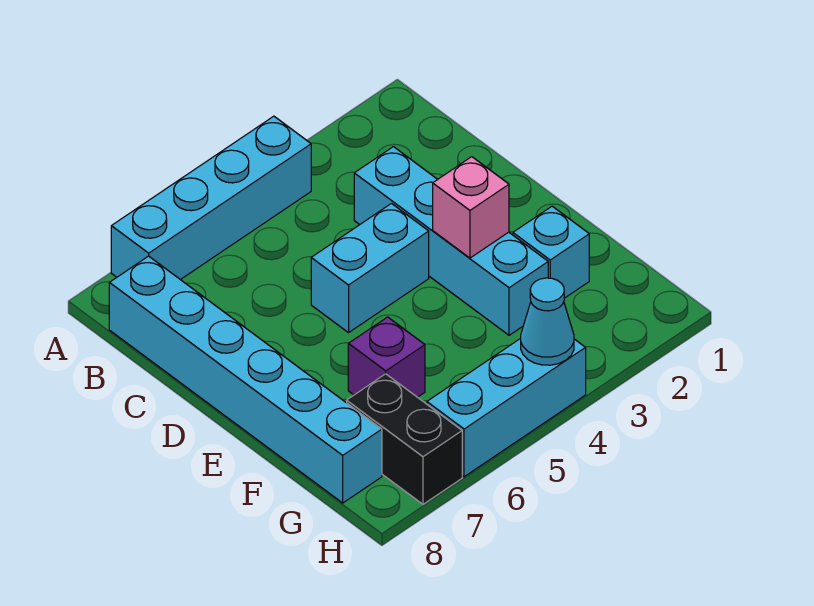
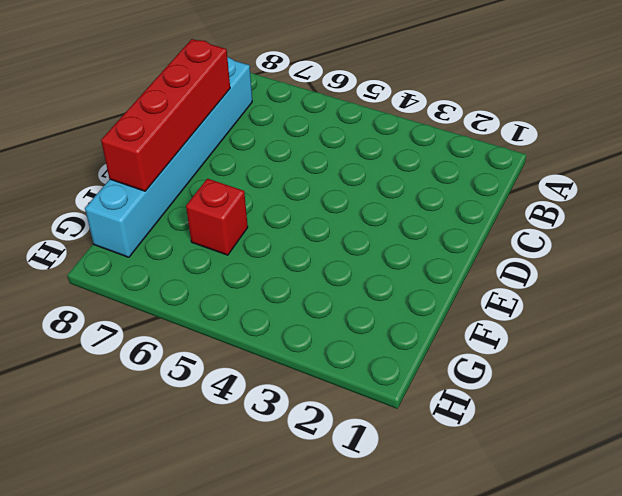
red brick C8:F8 level 2 -> none
red brick F6 level 1 -> purple brick F6 level 1
none -> cyan brick A4:A7 level 1
none -> cyan brick C3:F3 level 1

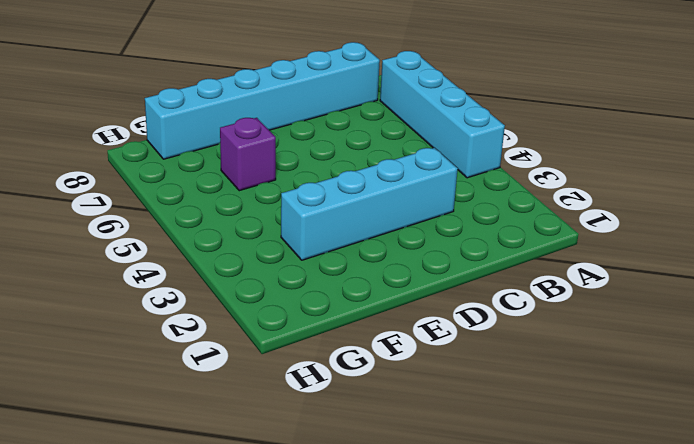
none -> cyan brick D4:D5 level 1
none -> cyan brick F2 level 1

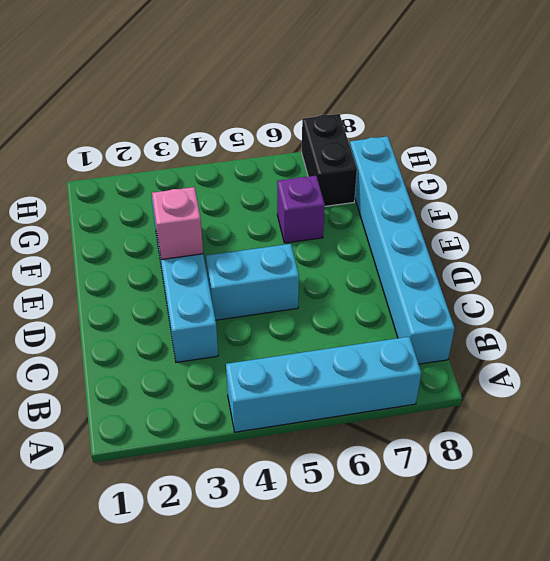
none -> cyan brick F2 level 1
none -> cyan brick H4:H6 level 1

